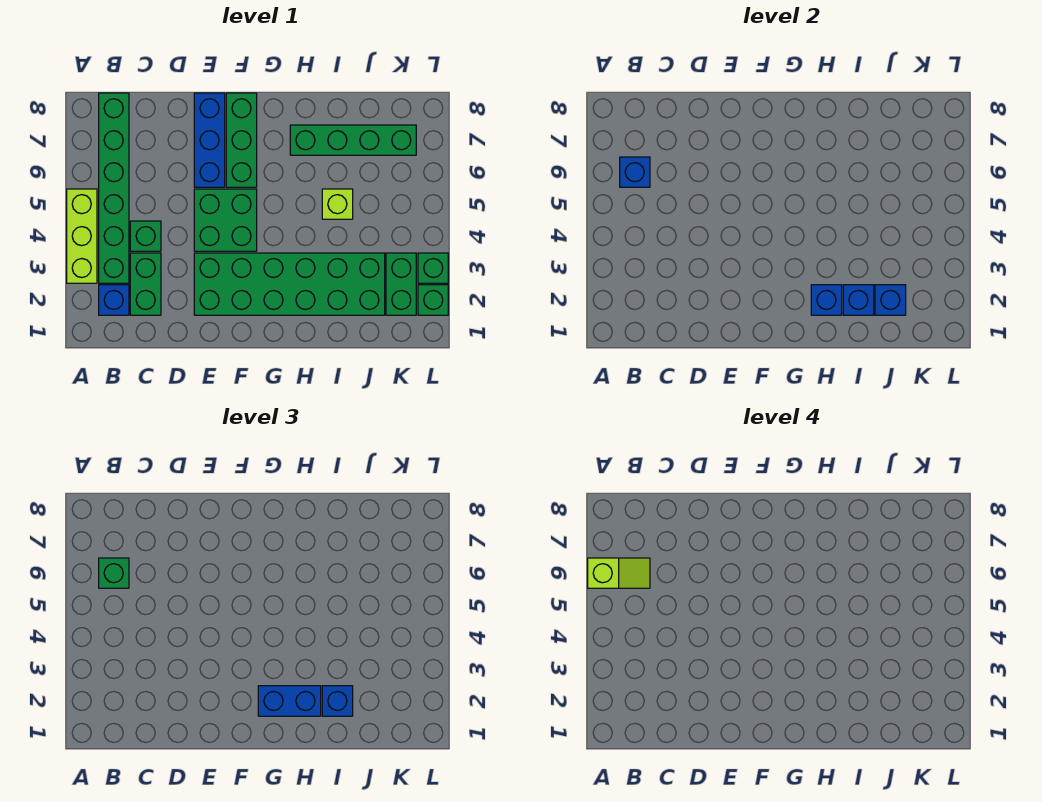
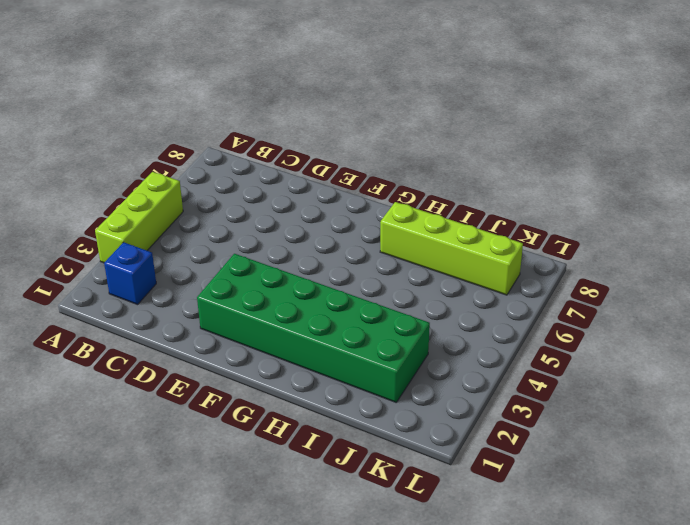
lime brick H7:K7 level 1 -> green brick H7:K7 level 1
none -> green brick B3:B8 level 1
none -> green brick C2:C3 level 1
none -> green brick C4 level 1

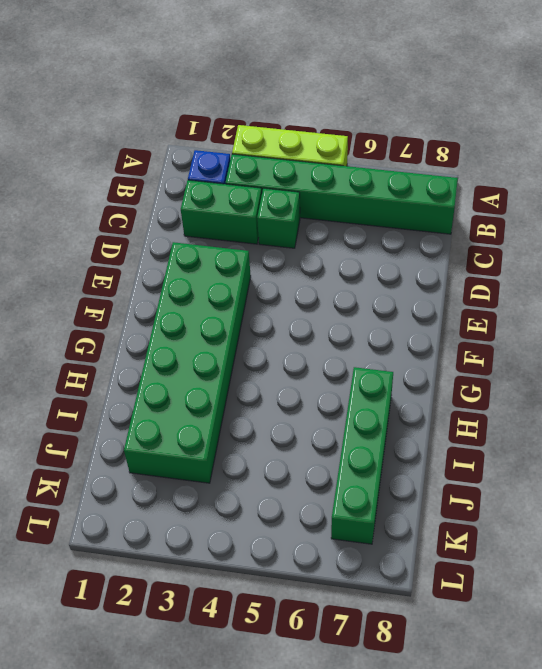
none -> green brick E4:F5 level 1
none -> blue brick E6:E8 level 1
none -> green brick F6:F8 level 1

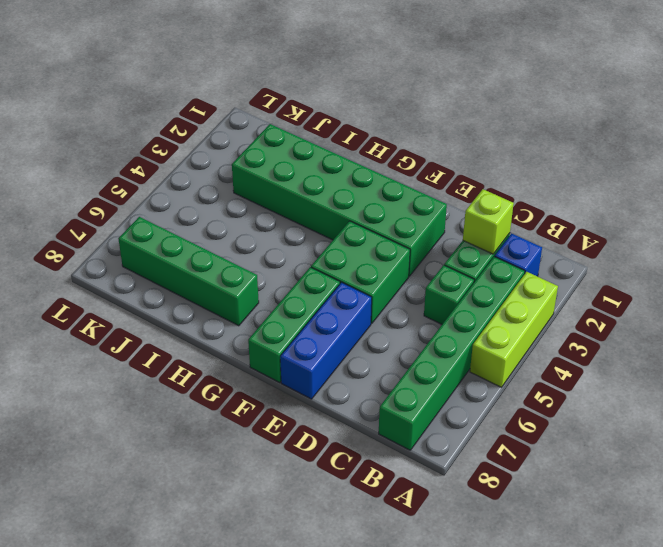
lime brick C2 level 2 -> lime brick I5 level 1
none -> green brick K2:K3 level 1
none -> green brick L2 level 1
none -> green brick L3 level 1

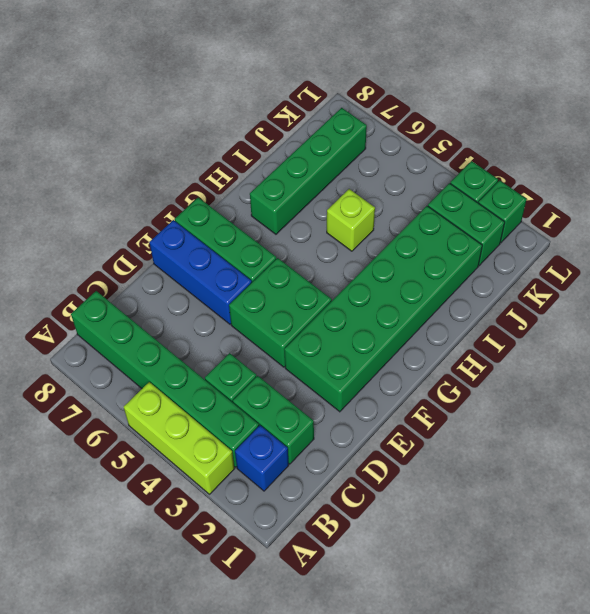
none -> blue brick B6 level 2
none -> blue brick H2 level 2
none -> blue brick I2 level 2

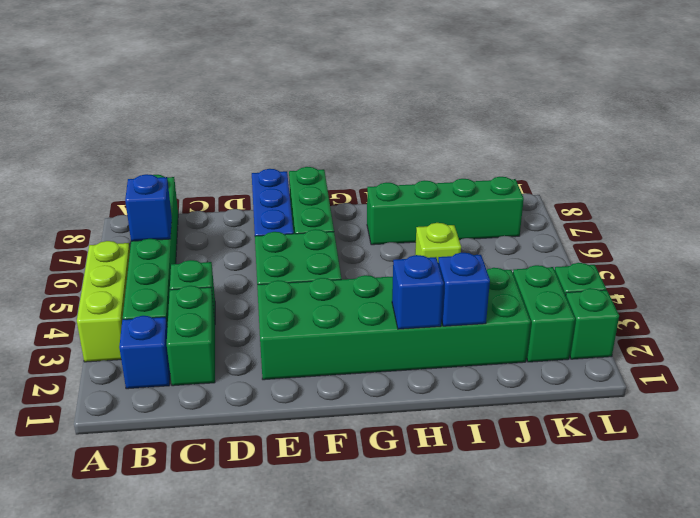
none -> blue brick J2 level 2
none -> green brick B6 level 3
none -> blue brick G2:H2 level 3

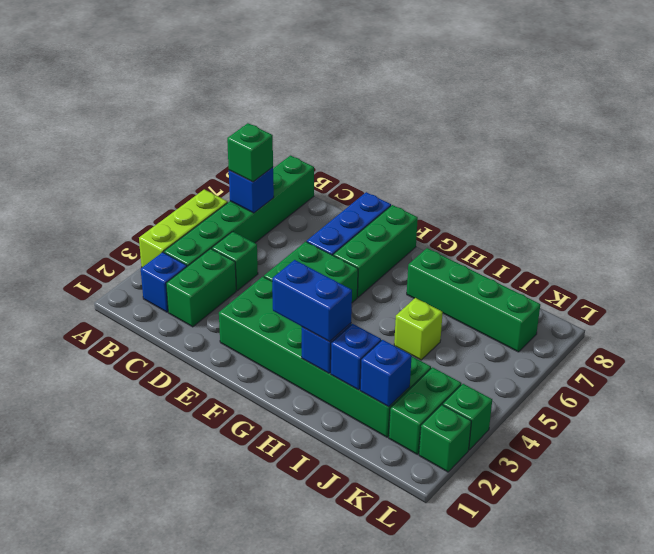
none -> blue brick I2 level 3
none -> lime slope A6:B6 level 4 top A

